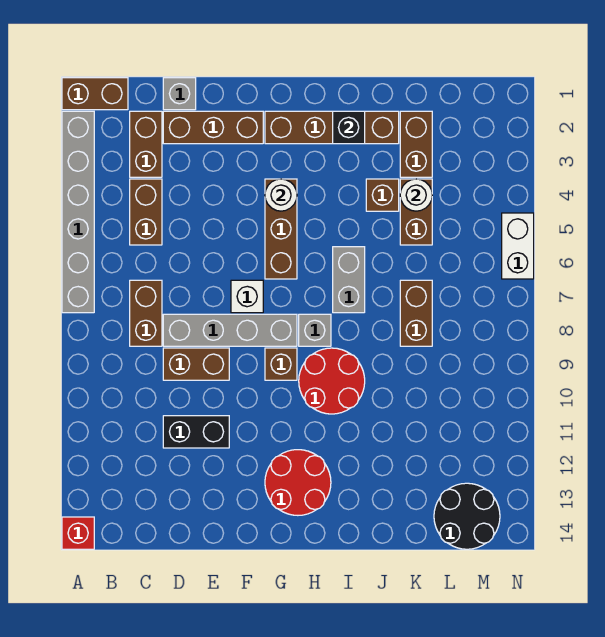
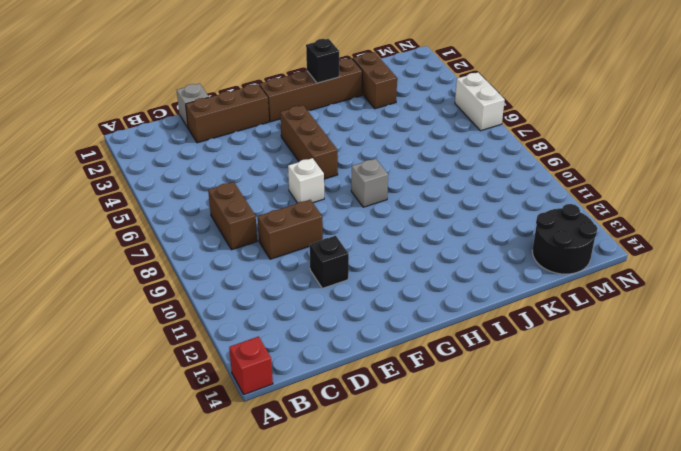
black brick E11 level 1 -> black brick D11:E11 level 1
none -> brown brick A1:B1 level 1
none -> grey brick A2:A7 level 1
none -> brown brick C2:C3 level 1

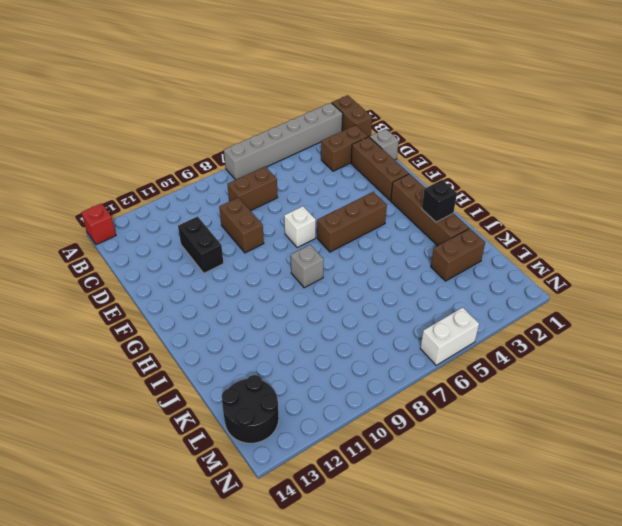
none -> brown brick C4:C5 level 1
none -> grey brick D8:G8 level 1
none -> brown brick G9 level 1

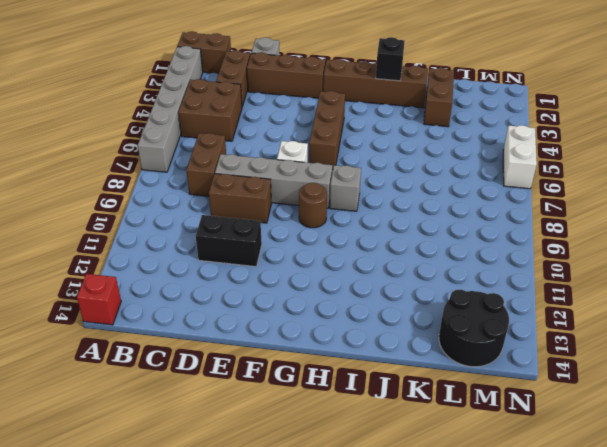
brown brick B4:C5 level 1 -> brown brick C4:C5 level 1
brown round brick G9 level 1 -> brown brick G9 level 1
none -> red round brick G12:H13 level 1
none -> red round brick H9:I10 level 1
none -> grey brick I6:I7 level 1

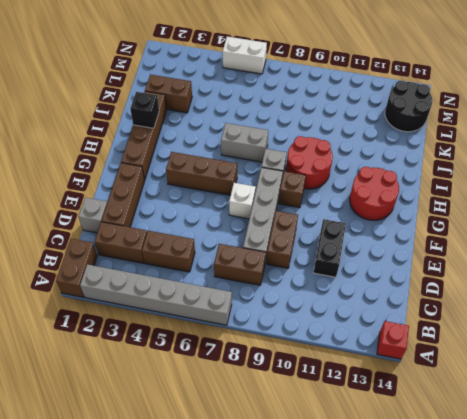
none -> brown brick J4 level 1
none -> brown brick K4:K5 level 1
none -> brown brick K7:K8 level 1

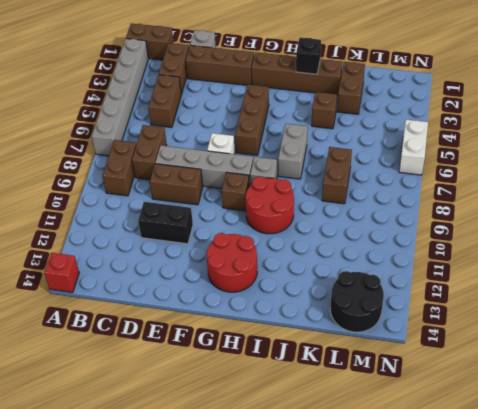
brown brick B8:B9 level 1 -> brown brick K4:K5 level 1
none -> white round brick G4 level 2
none -> white round brick K4 level 2

